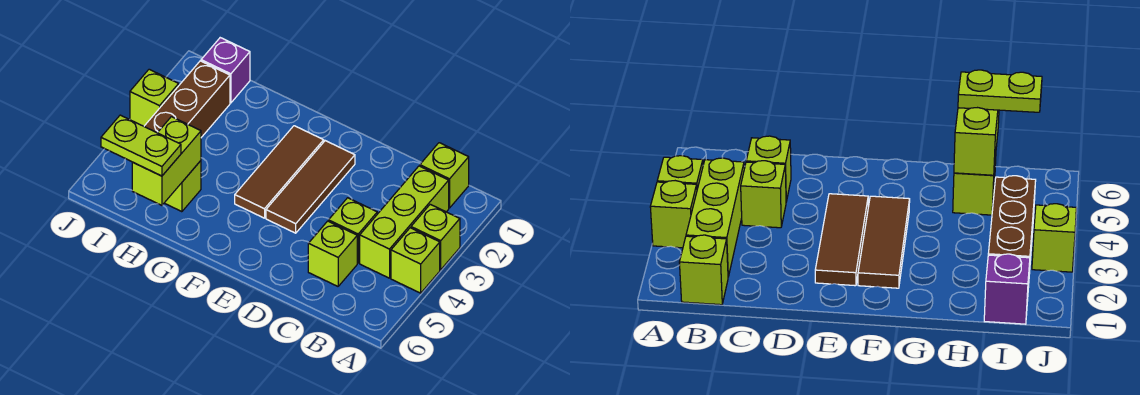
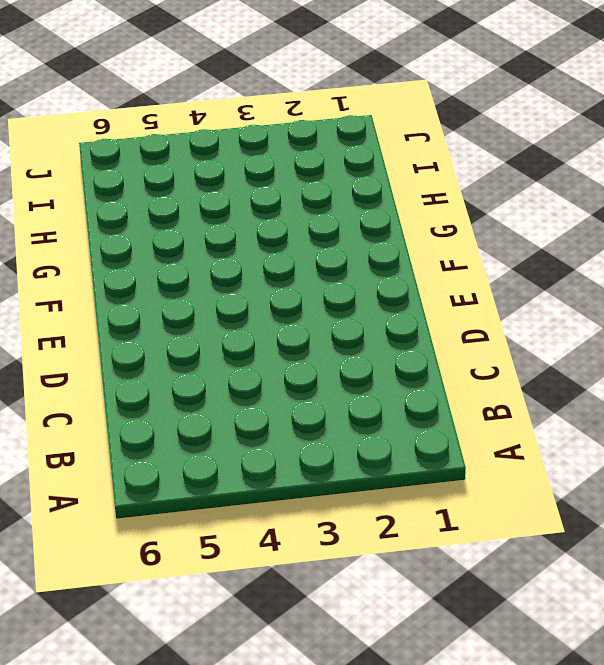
none -> lime brick A3 level 1
none -> lime brick A4 level 1
none -> lime brick B1 level 1

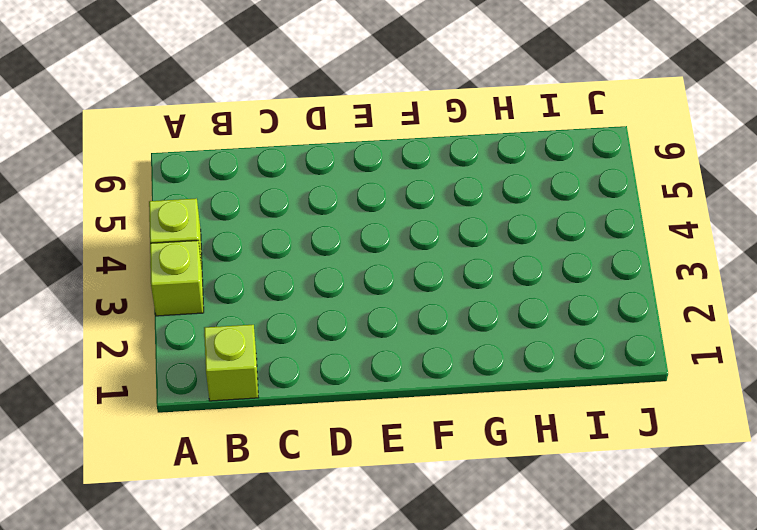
none -> lime brick B2:B4 level 1
none -> lime brick C4 level 1
none -> lime brick C5 level 1

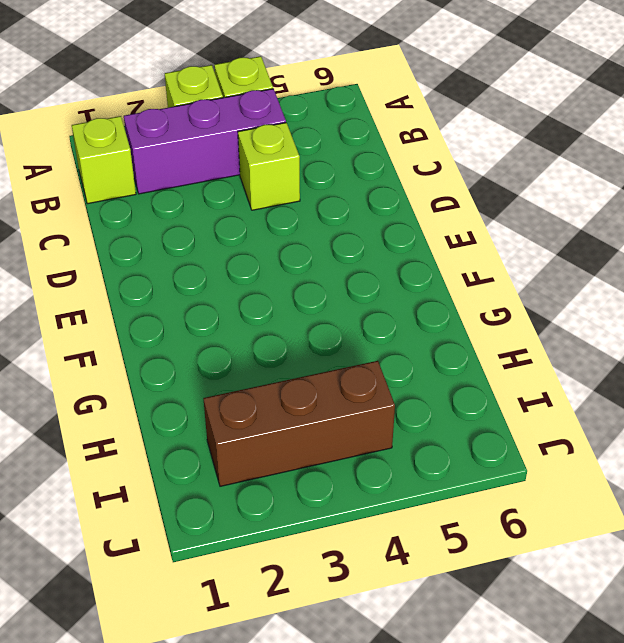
purple brick B2:B4 level 1 -> lime brick B2:B4 level 1
none -> lime brick C5 level 1
none -> brown tile E2:E4 level 1
none -> brown tile F2:F4 level 1

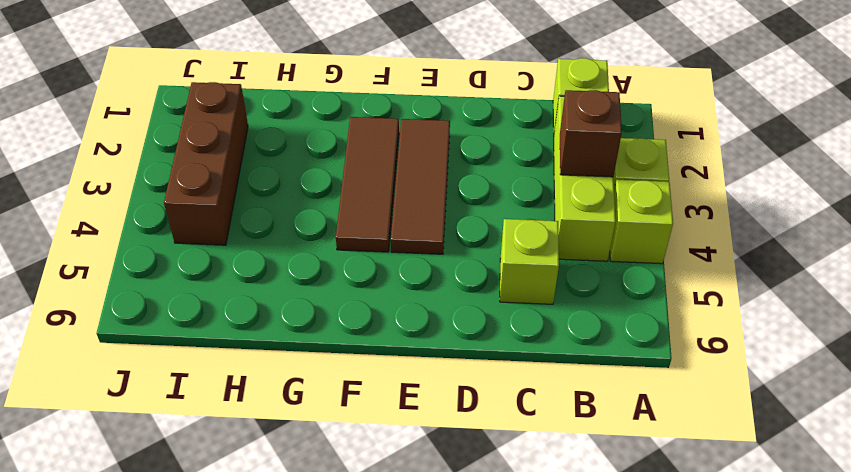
brown brick B3 level 2 -> none
none -> lime brick C4 level 1
none -> lime brick H5 level 1
none -> purple brick I1 level 1

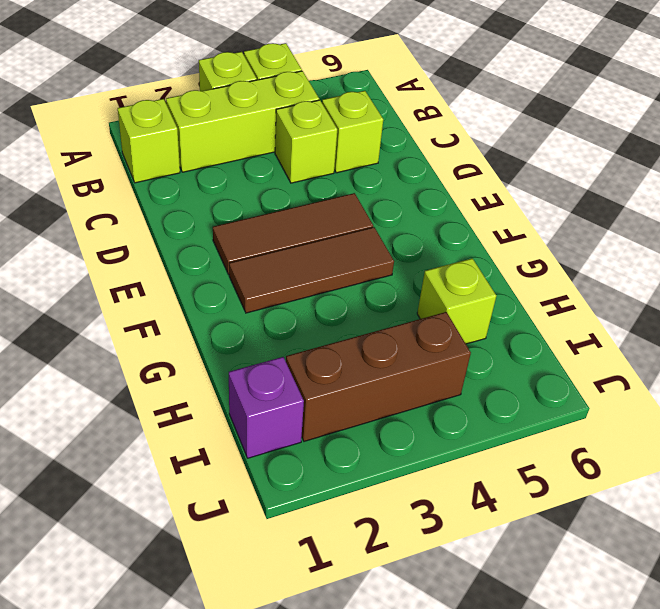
none -> lime brick J3 level 1
none -> lime brick H5:H6 level 2
none -> lime plate H6:I6 level 3

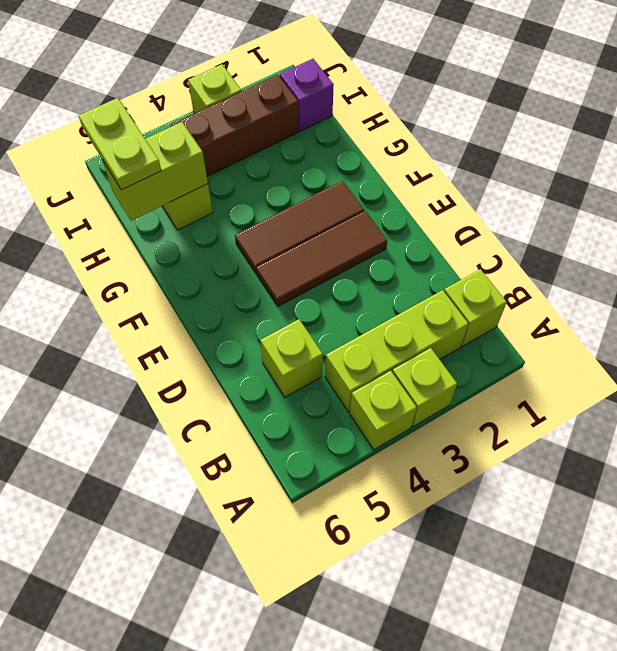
none -> lime brick C4 level 1

